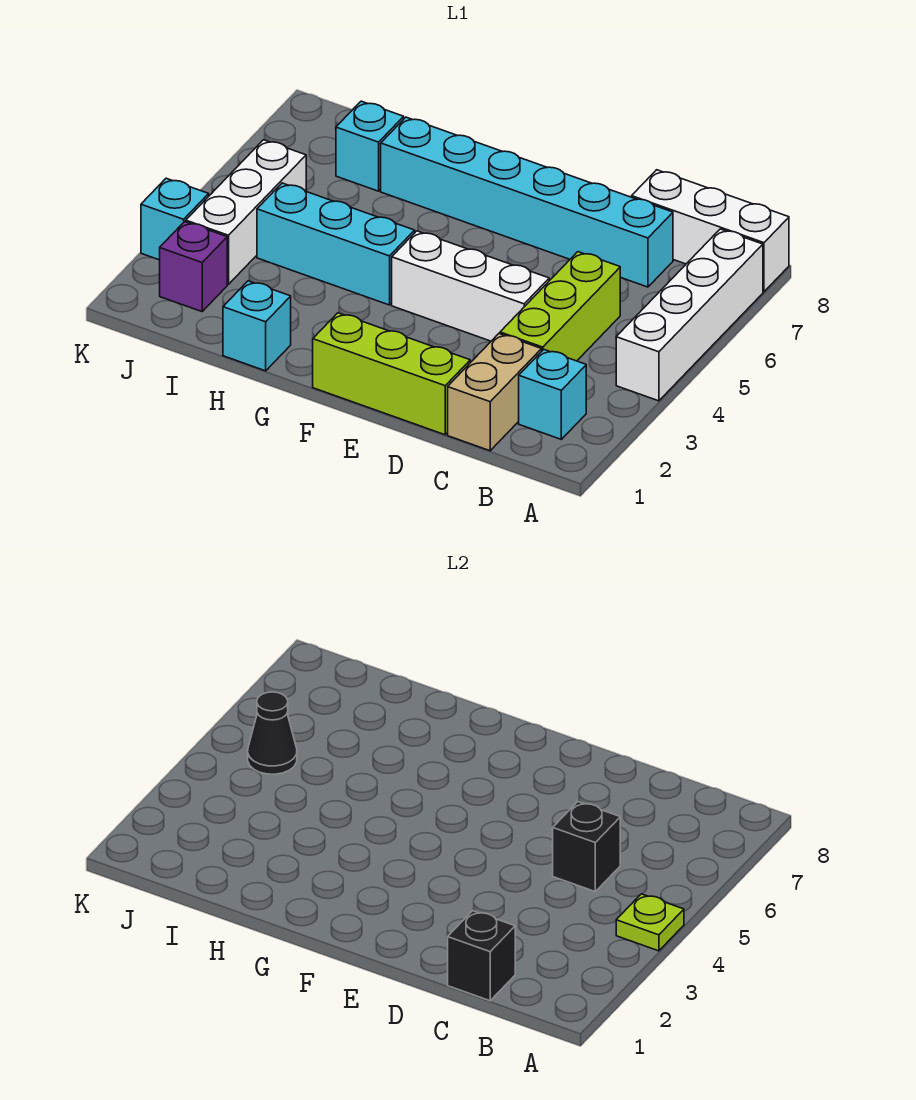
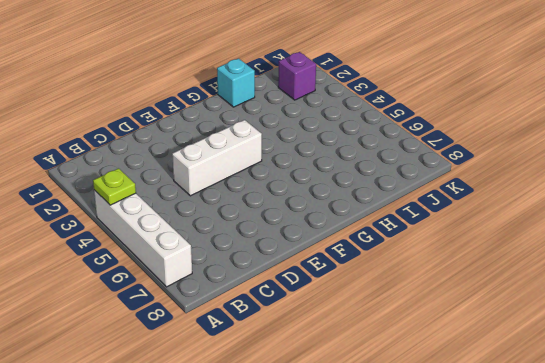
none -> white brick A8:C8 level 1
none -> cyan brick B2 level 1
none -> tan brick C1:C2 level 1

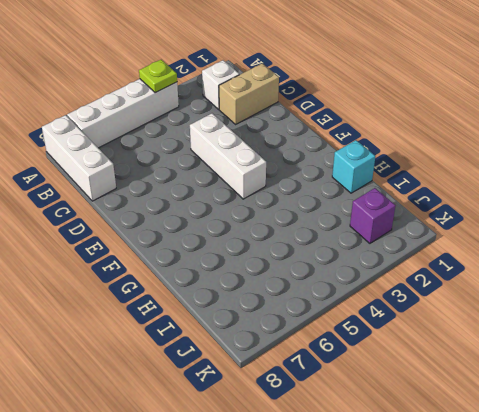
white brick B2 level 1 -> cyan brick B2 level 1
none -> lime brick C3:C5 level 1
none -> cyan brick C7:H7 level 1
none -> lime brick D1:F1 level 1

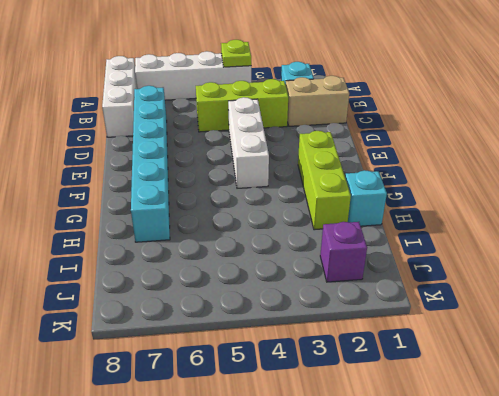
lime brick F2:H2 level 1 -> lime brick D1:F1 level 1
none -> cyan brick G4:I4 level 1
none -> cyan brick I7 level 1
none -> white brick J3:J5 level 1

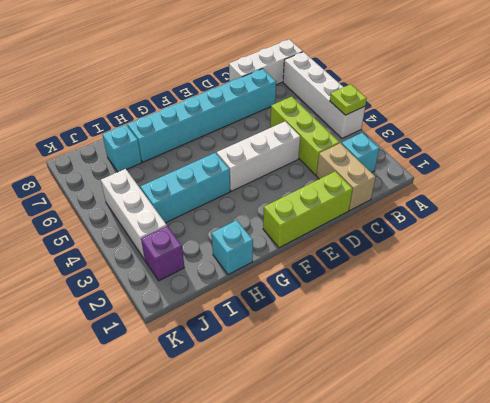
none -> cyan brick K3 level 1
none -> black brick C1 level 2
none -> black brick C5 level 2

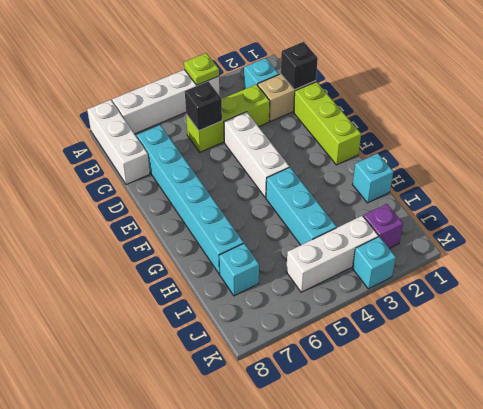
none -> black cone J5 level 2

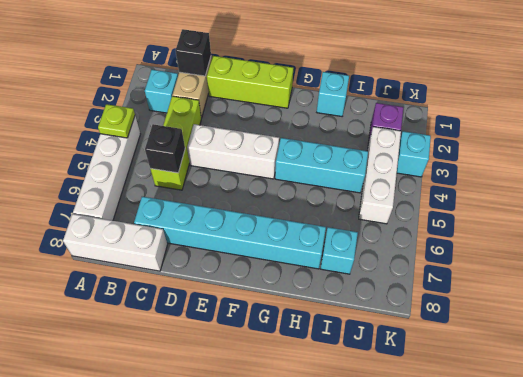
none -> black cone J5 level 2

